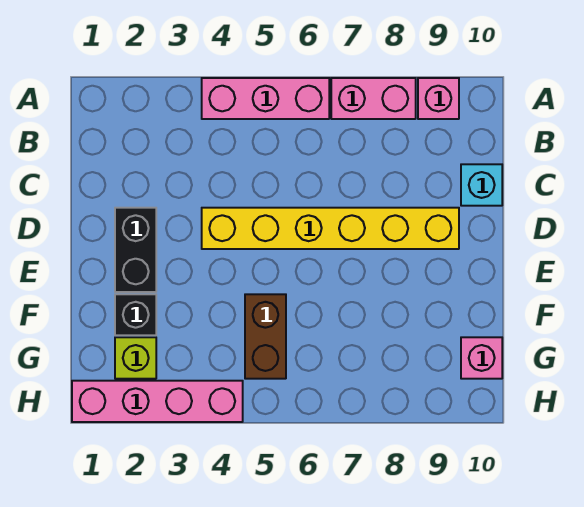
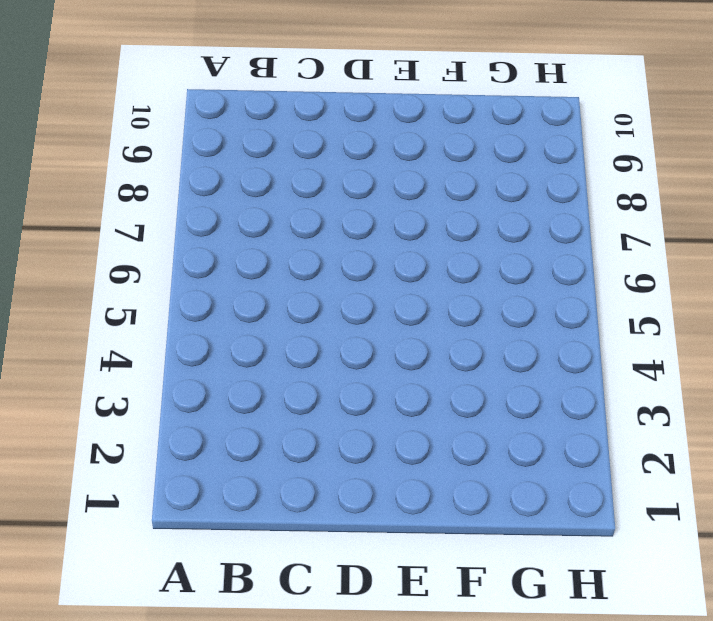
none -> pink brick A4:A6 level 1
none -> pink brick A7:A8 level 1

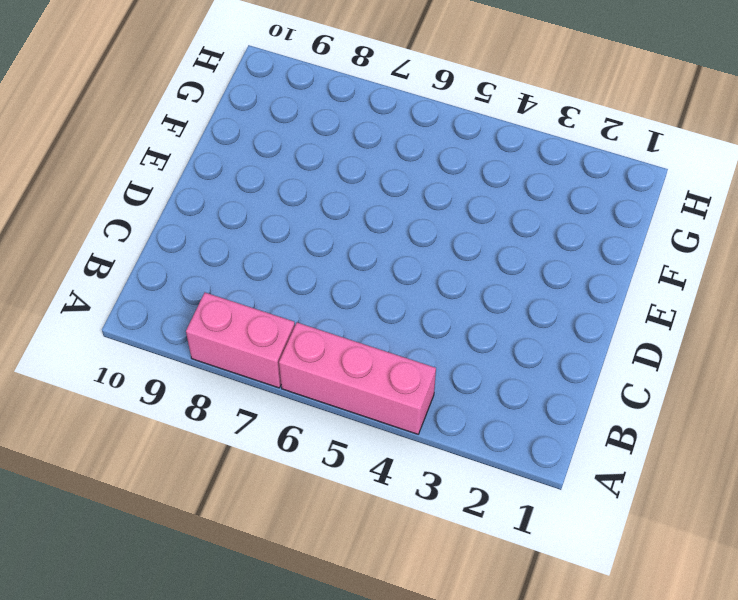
none -> pink brick A9 level 1
none -> cyan brick C10 level 1

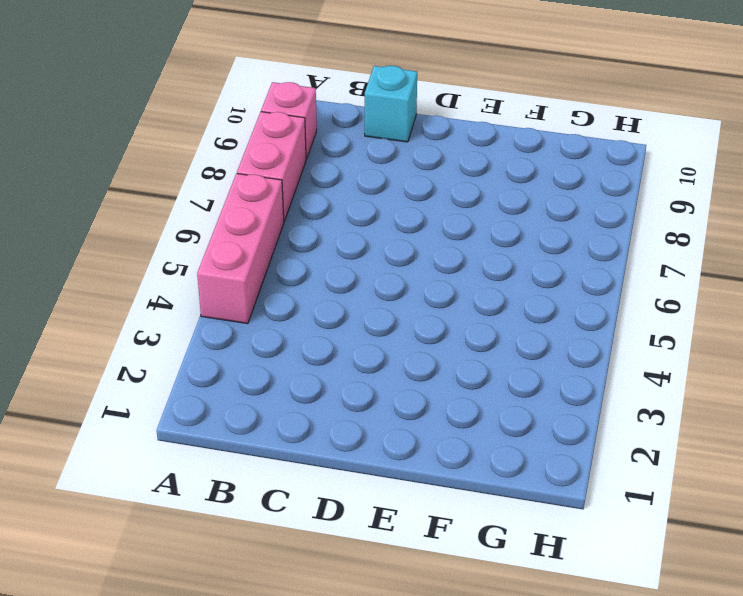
none -> black brick D2:E2 level 1
none -> yellow brick D4:D9 level 1

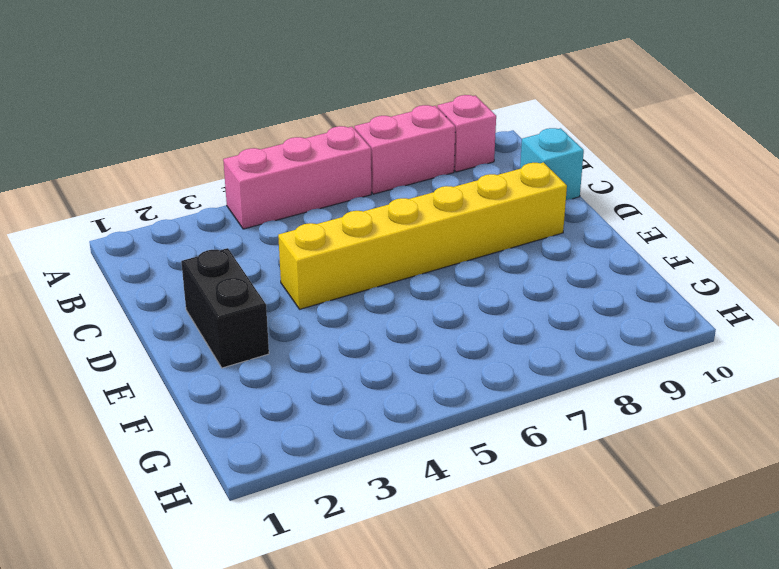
none -> black brick F2 level 1
none -> brown brick F5:G5 level 1

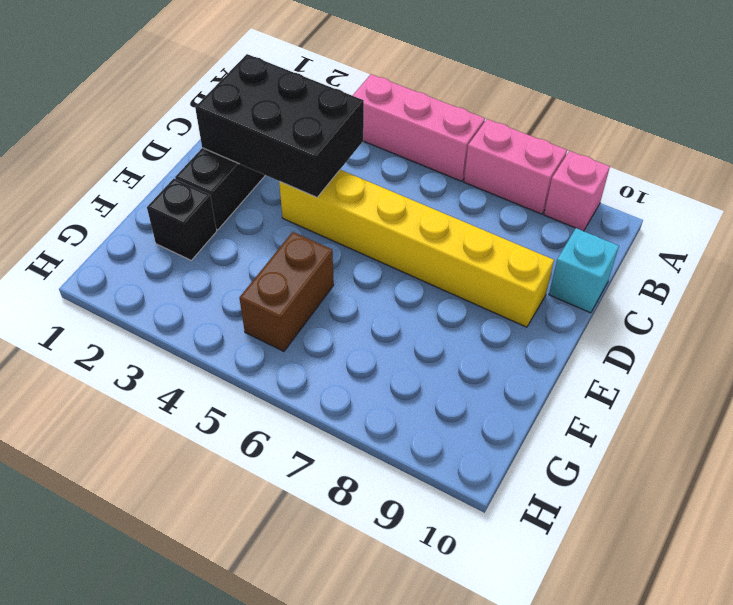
black brick C2:D4 level 2 -> none
none -> lime brick G2 level 1
none -> pink brick G10 level 1

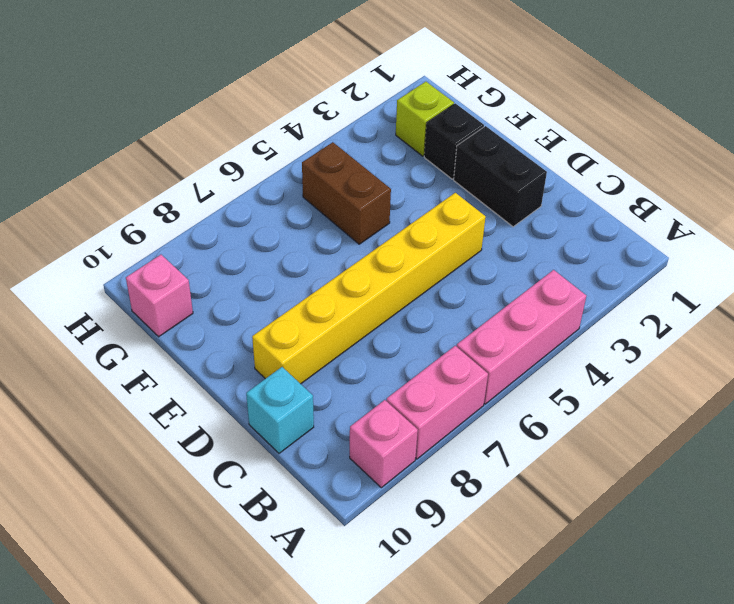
none -> pink brick H1:H4 level 1

